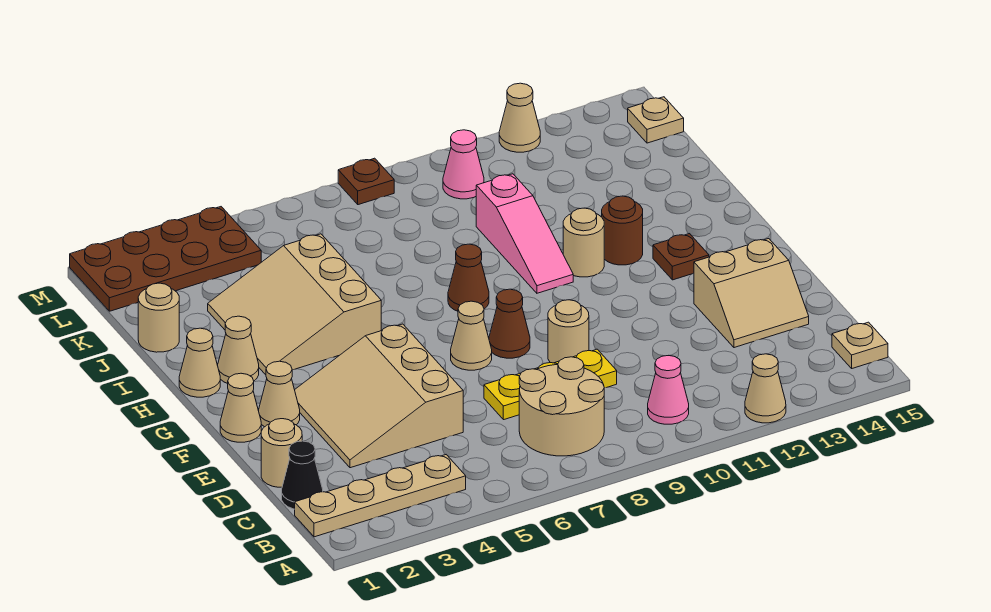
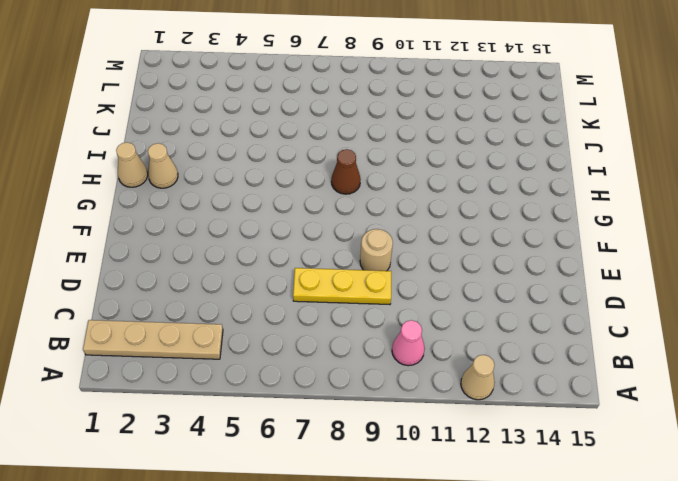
none -> tan round brick B7:C8 level 1
none -> tan plate B15 level 1
none -> black cone C1 level 1

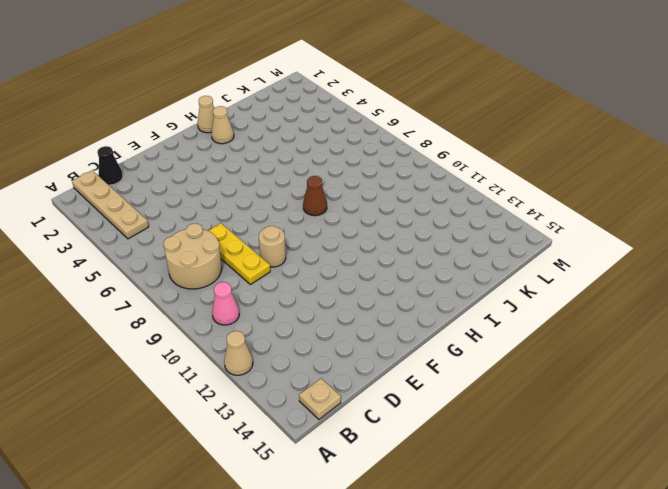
none -> tan round brick D1 level 1
none -> tan slope D3:F5 level 1 top 5
none -> tan slope D13:E14 level 1 top E

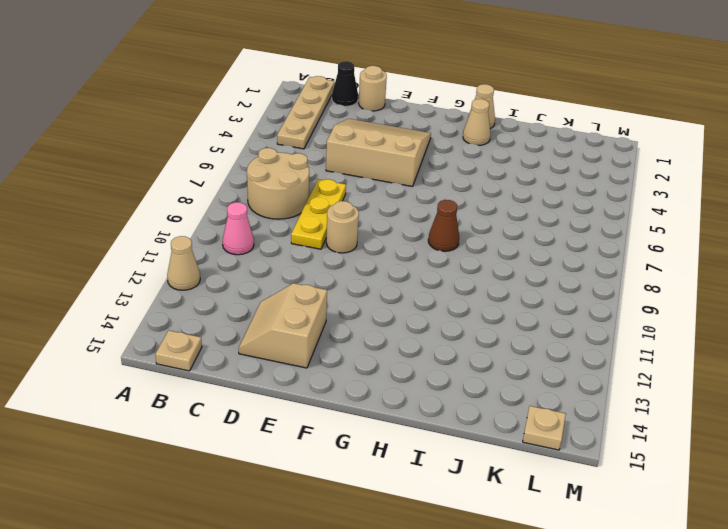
none -> tan cone F1 level 1
none -> tan cone F2 level 1
none -> tan cone F7 level 1

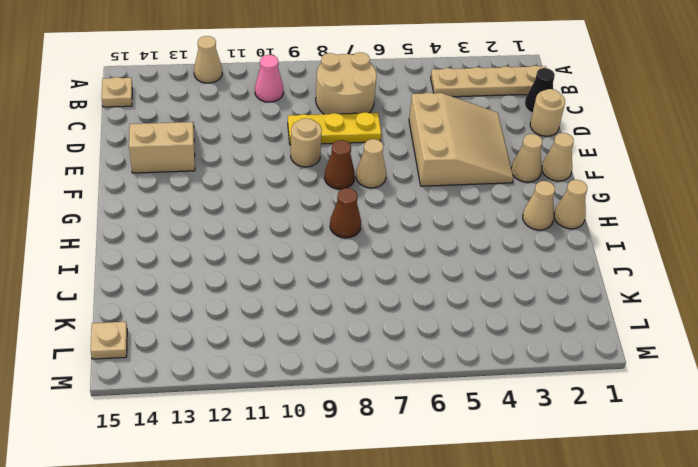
none -> brown plate G13 level 1
none -> tan slope H3:J5 level 1 top 5
none -> pink slope H10:J10 level 1 top J

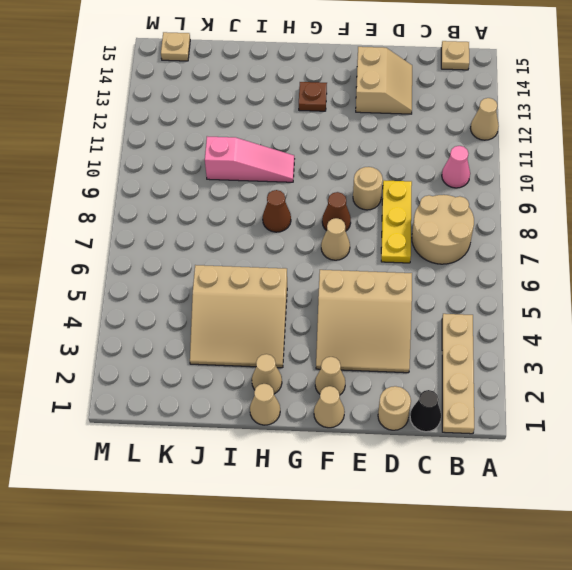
none -> tan round brick H11 level 1
none -> brown round brick H12 level 1
none -> tan round brick J1 level 1

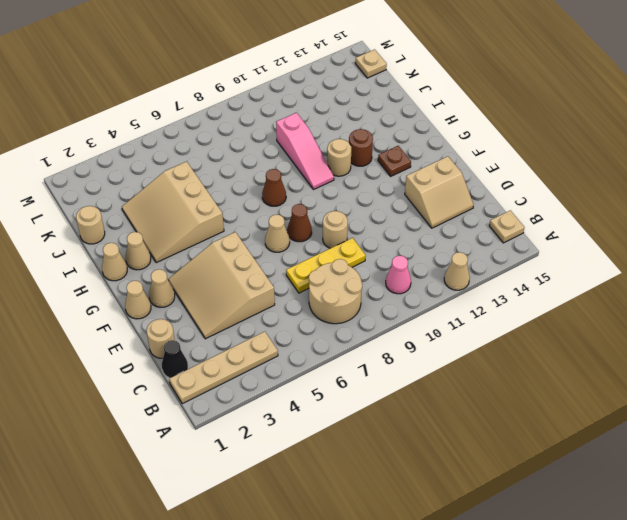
none -> brown plate L1:M4 level 1
none -> pink cone L10 level 1
none -> brown plate M8 level 1

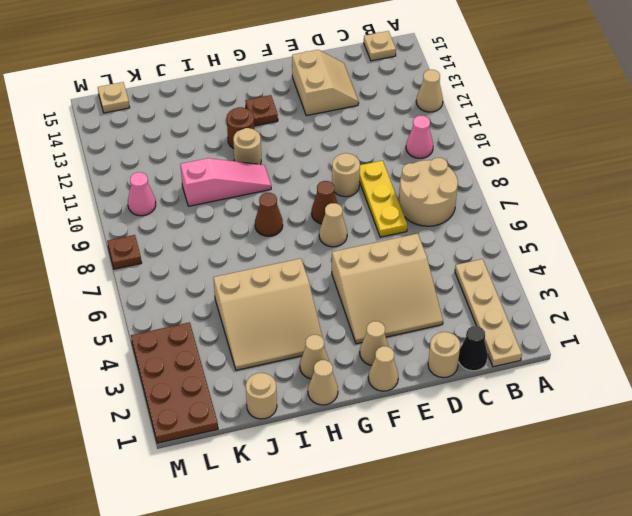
none -> tan cone M12 level 1

